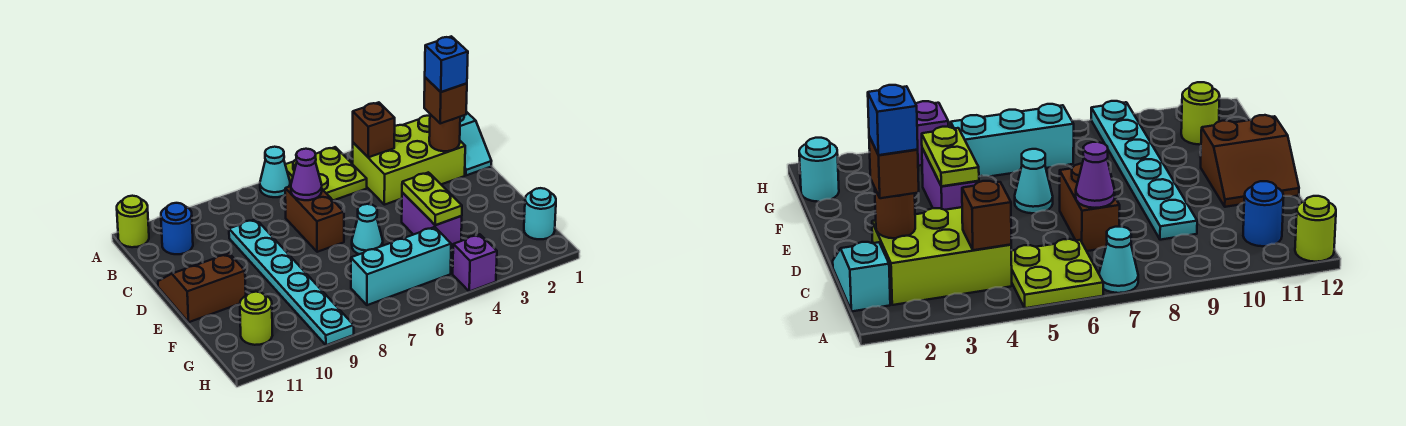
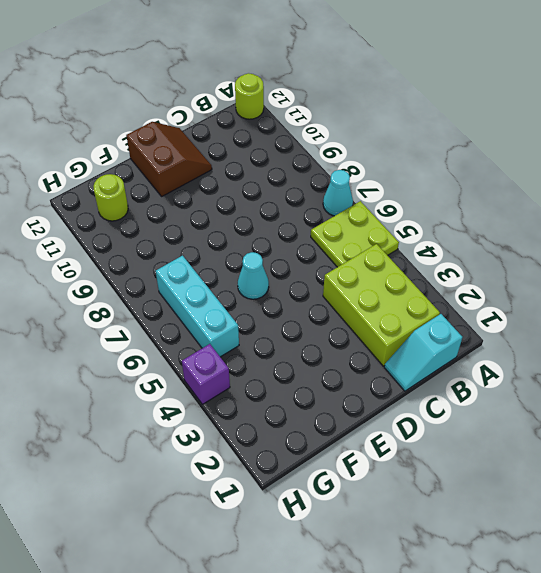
none -> blue round brick B11 level 1
none -> brown brick C7:D7 level 1
none -> cyan plate C9:H9 level 1

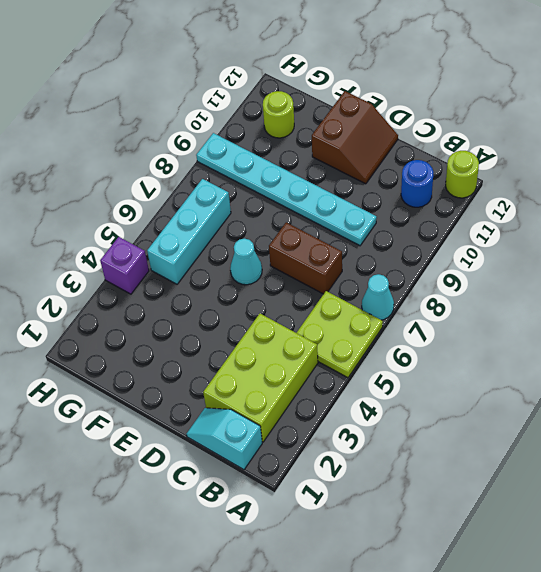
none -> purple brick E4:F4 level 1
none -> cyan round brick G1 level 1
none -> brown brick B4 level 2

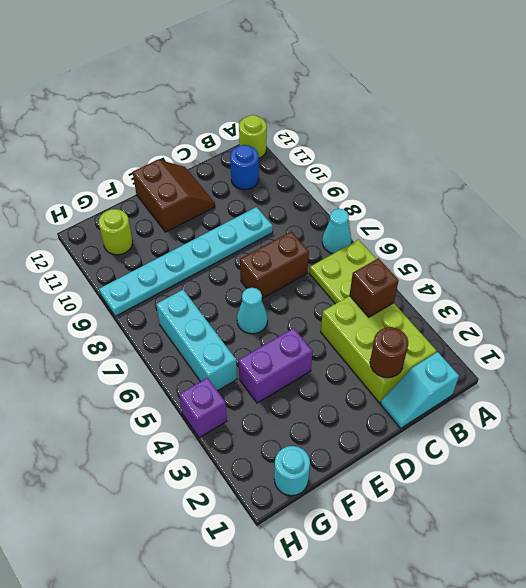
none -> purple cone C7 level 2
none -> lime plate E4:F4 level 2
none -> brown brick C2 level 3

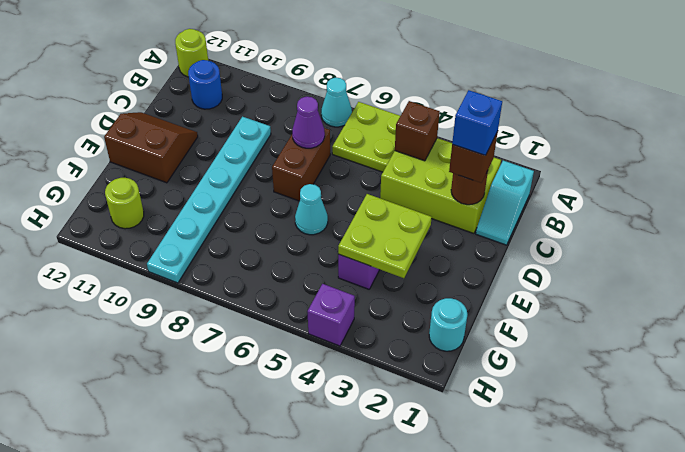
lime plate E3:F4 level 2 -> lime plate E4:F4 level 2
none -> cyan brick G5:G7 level 1

